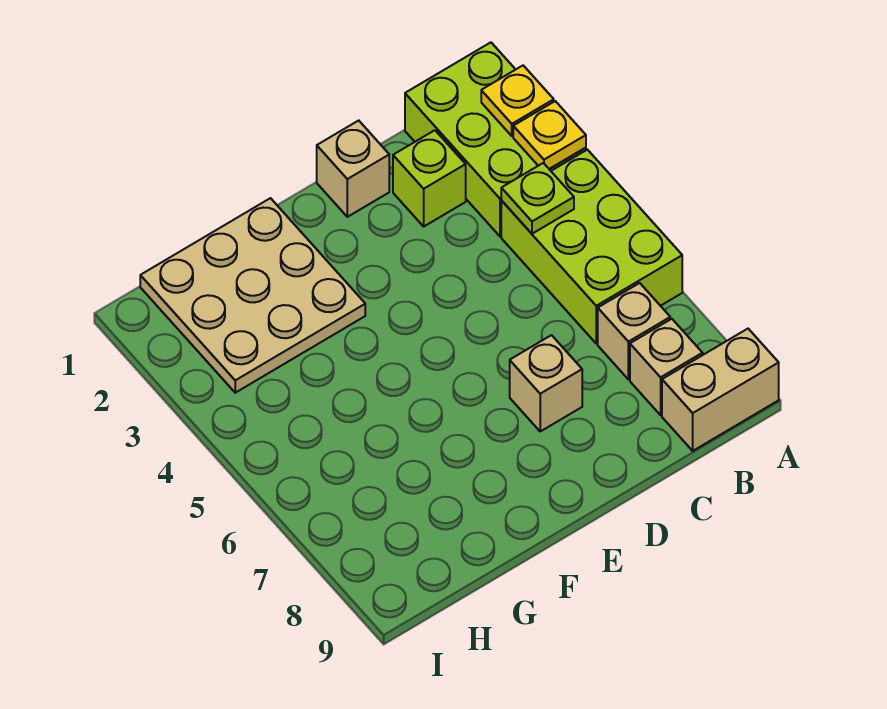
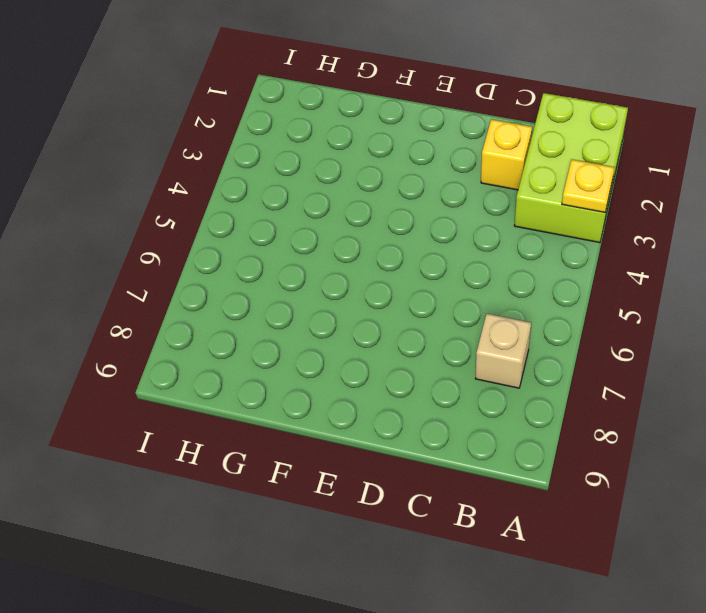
yellow brick C2 level 1 -> lime brick C2 level 1
none -> lime brick A4:B6 level 1
none -> tan brick A9:B9 level 1
none -> tan brick B8 level 1

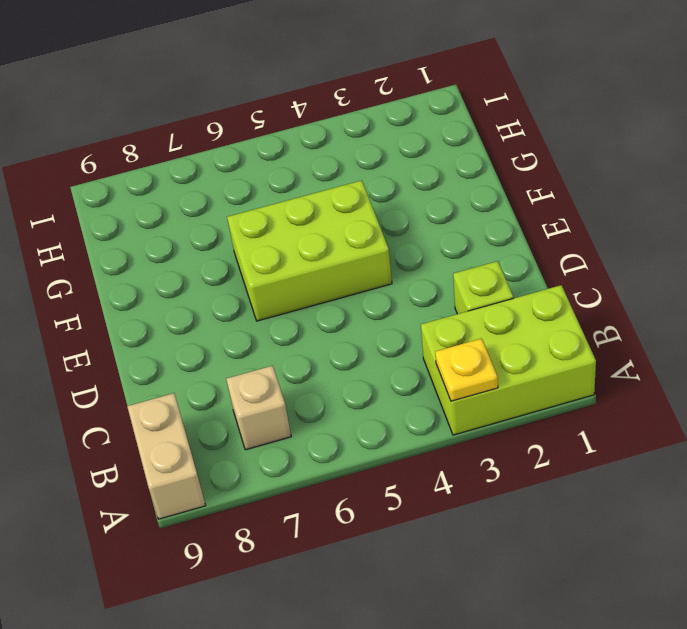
lime brick E4:F6 level 1 -> lime brick A4:B6 level 1
none -> tan brick B8 level 1
none -> tan brick D1 level 1
none -> tan brick D7 level 1

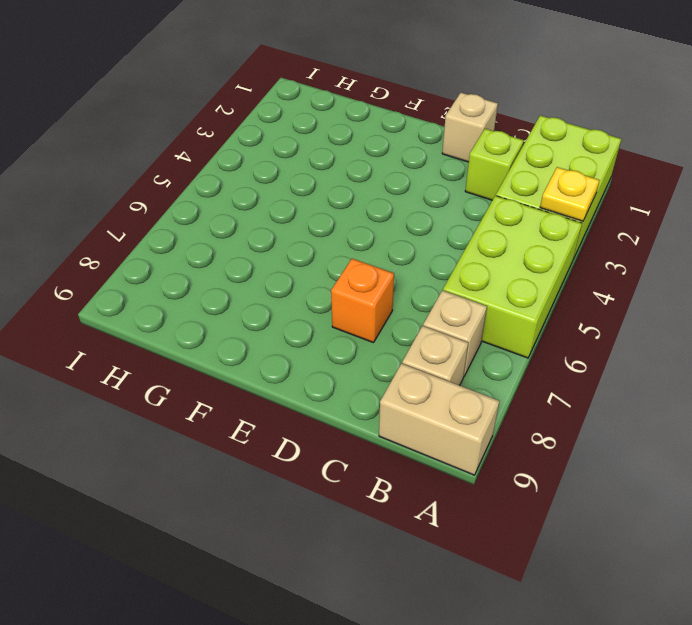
orange brick D7 level 1 -> tan brick D7 level 1
none -> tan plate F1:H3 level 1
none -> yellow plate A2 level 2
none -> lime plate B4 level 2

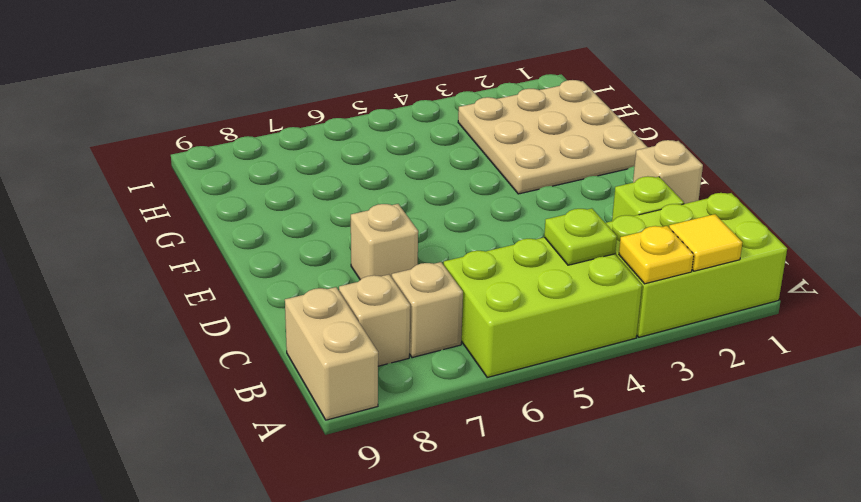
yellow tile A2 level 2 -> yellow plate A2 level 2

